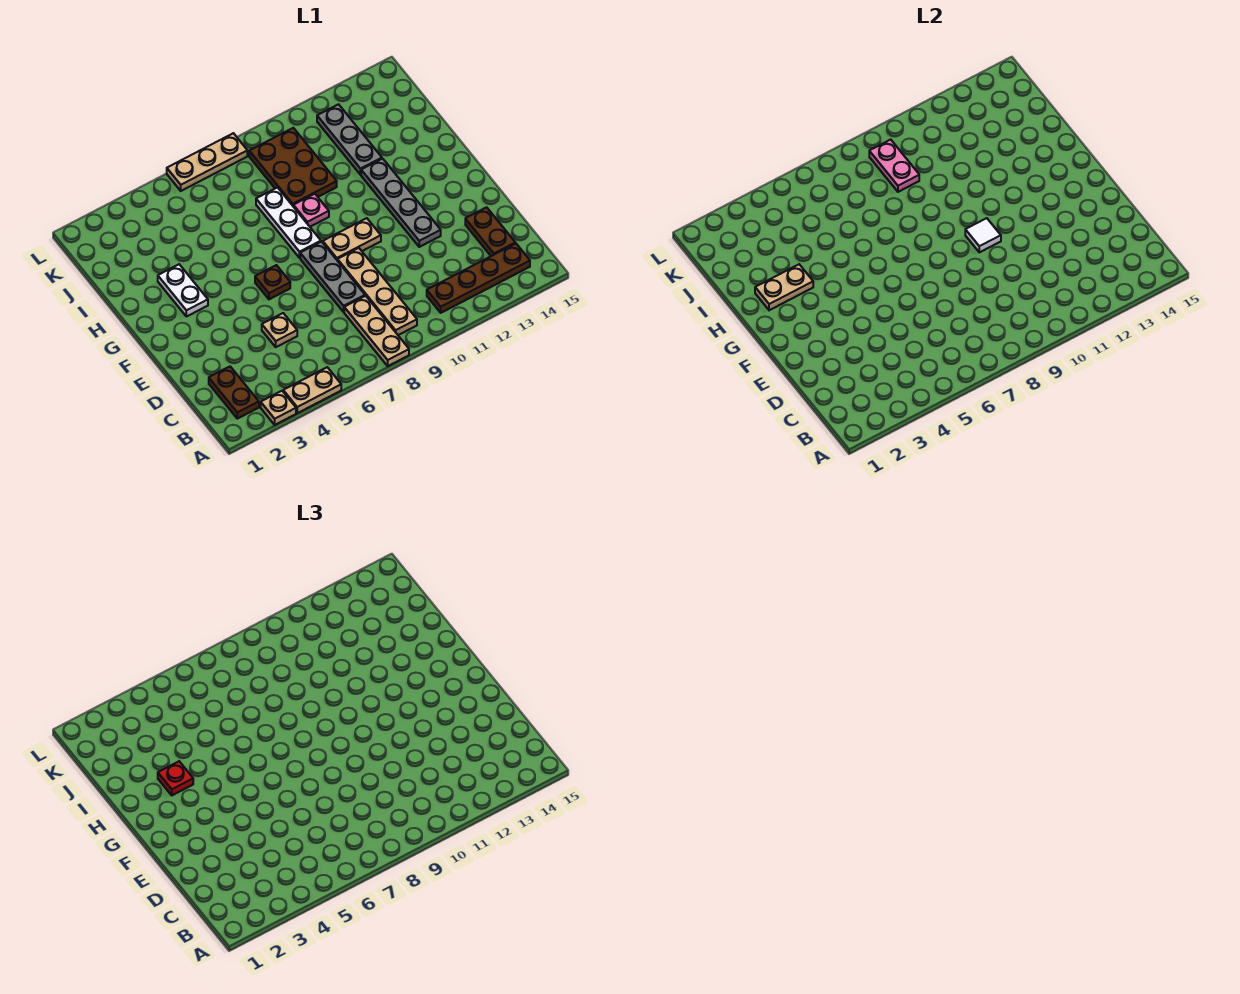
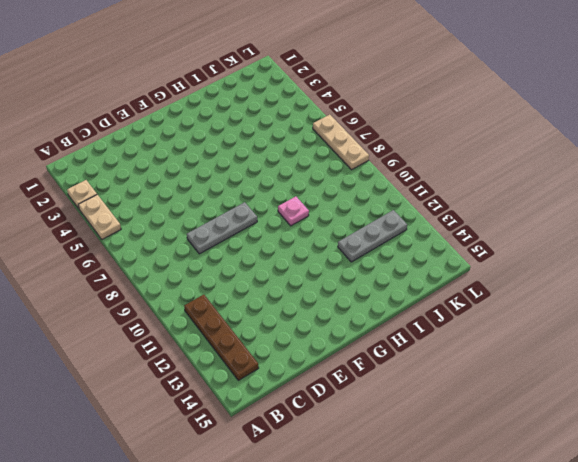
none -> tan plate A8:C8 level 1
none -> brown plate B2:C2 level 1
none -> tan plate B9:E9 level 1

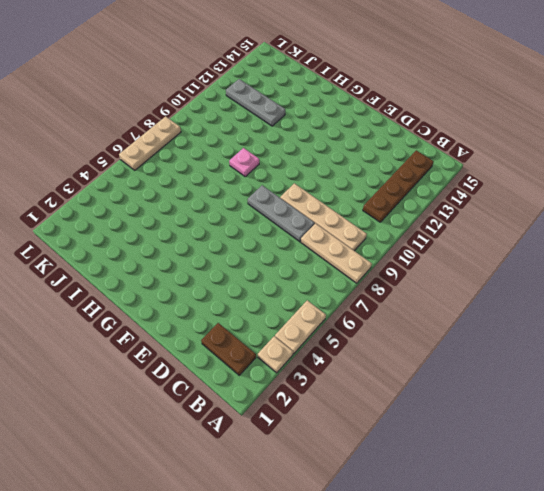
none -> brown plate C14:D14 level 1
none -> tan plate D5 level 1
none -> grey plate E12:H12 level 1

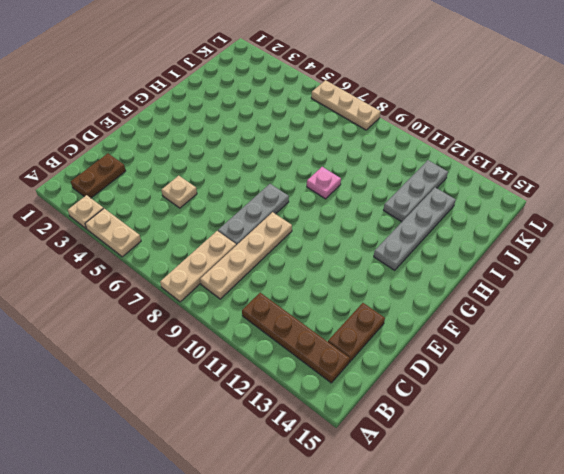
grey plate G13:J13 level 1 -> grey plate E12:H12 level 1
none -> brown plate F6 level 1
none -> tan plate F9:F10 level 1
none -> white plate G3:H3 level 1

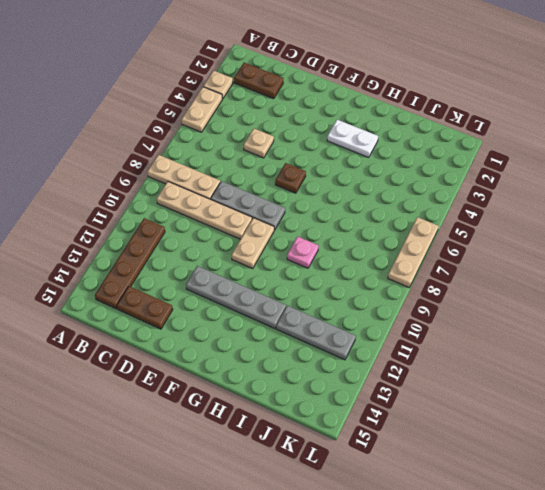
none -> white plate G8:I8 level 1
none -> brown plate I9:K10 level 1
none -> white tile F10 level 2

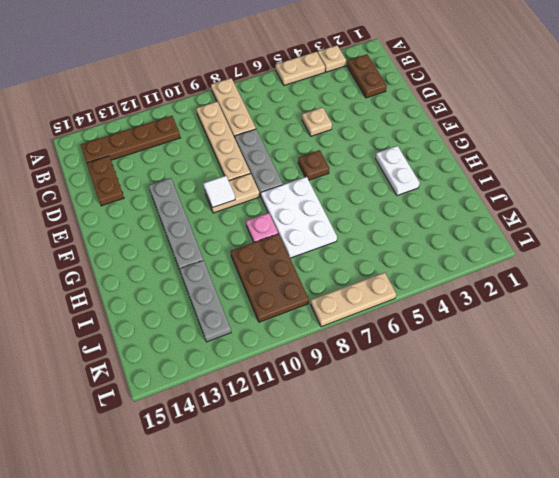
white plate G7:I8 level 1 -> white plate G8:I8 level 1
none -> tan plate H2:H3 level 2
none -> pink plate J9:K9 level 2
none -> red plate H3 level 3

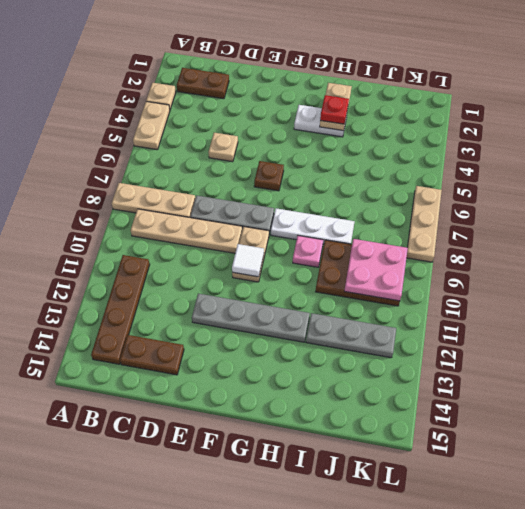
pink plate J9:K10 level 2 -> pink plate J9:K9 level 2

